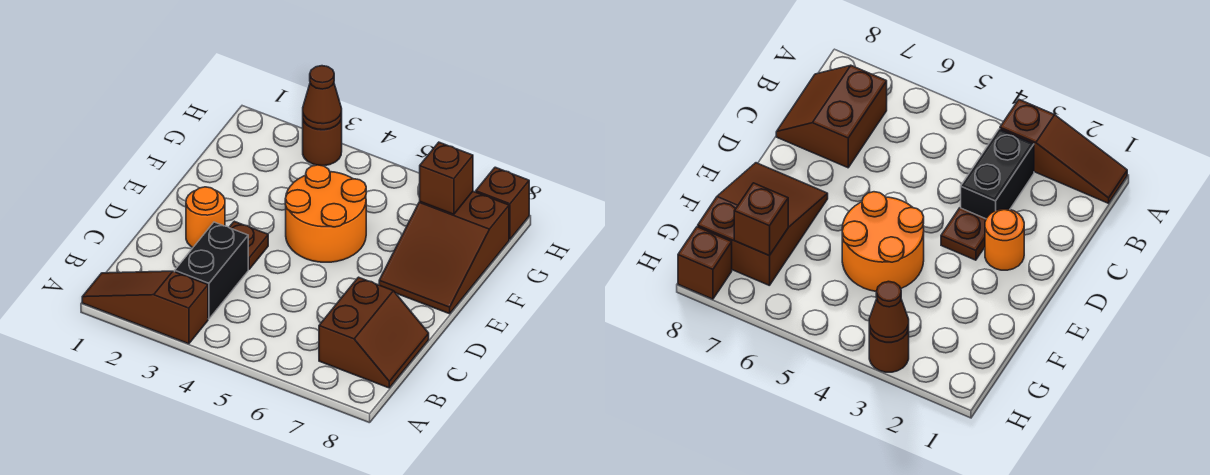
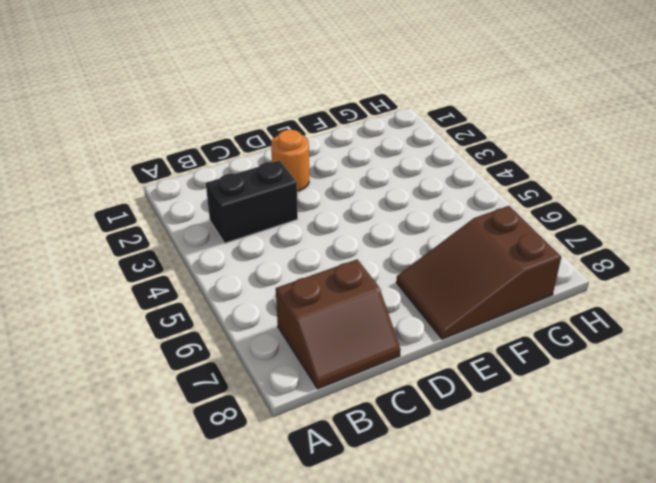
none -> brown slope A1:A3 level 1 top 3
none -> brown plate D3 level 1

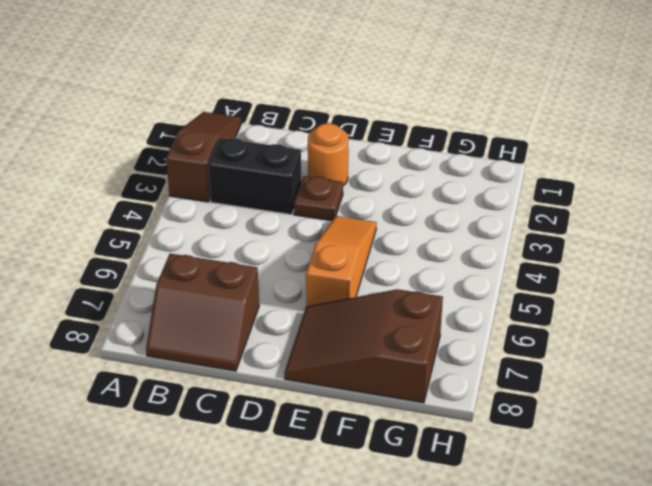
orange slope E4:E6 level 1 top 6 -> orange round brick E4:F5 level 1
none -> brown round brick H3 level 1
none -> brown brick H8 level 1

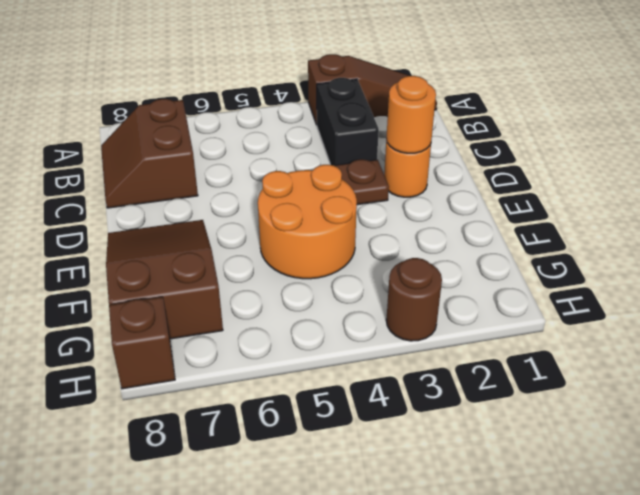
orange round brick D2 level 2 -> none
none -> brown brick G7 level 2
none -> brown cone H3 level 2

